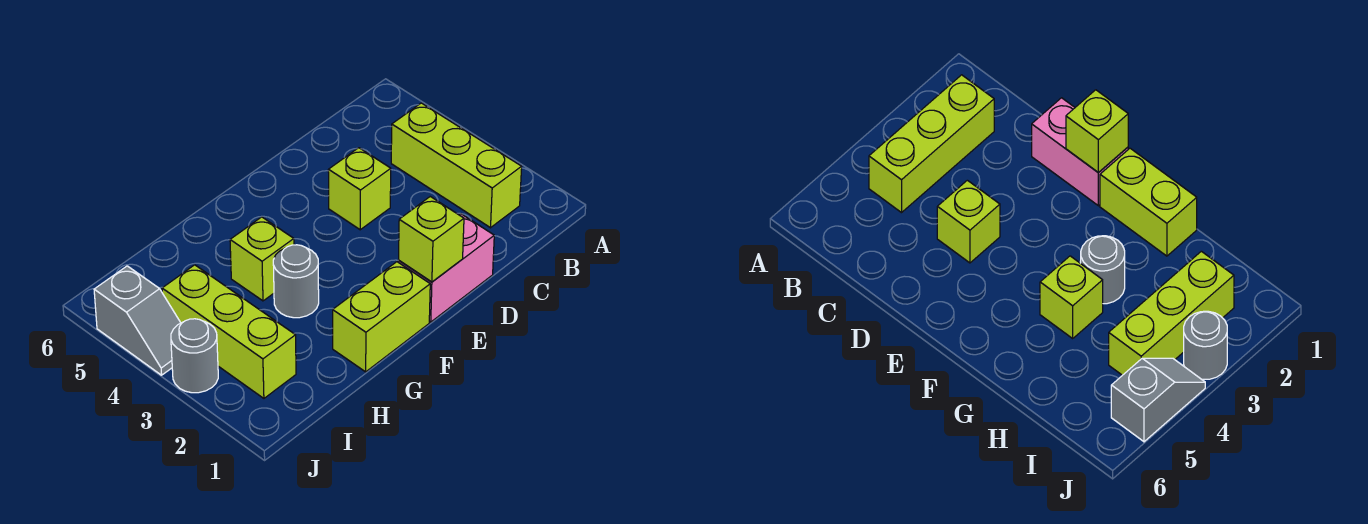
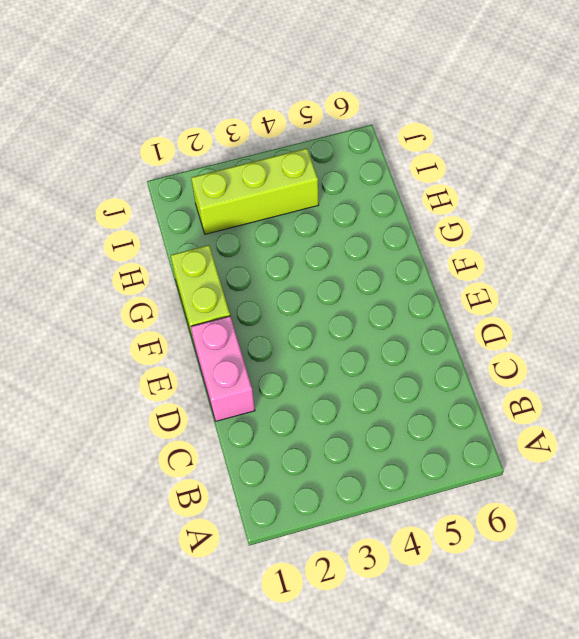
none -> lime brick B2:B4 level 1
none -> lime brick D4 level 1

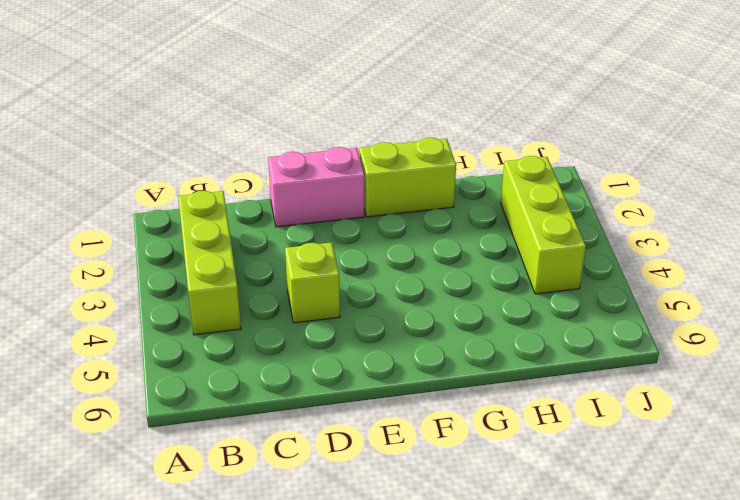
none -> grey round brick G3 level 1
none -> lime brick G4 level 1

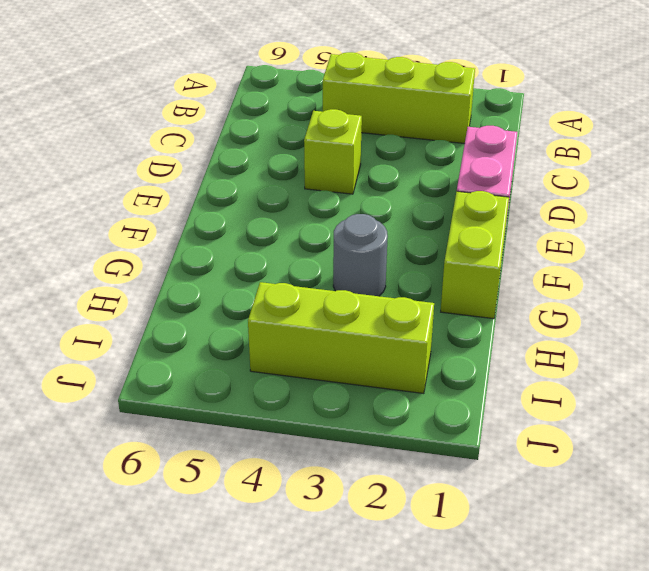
none -> lime brick G4 level 1
none -> grey round brick J3 level 1

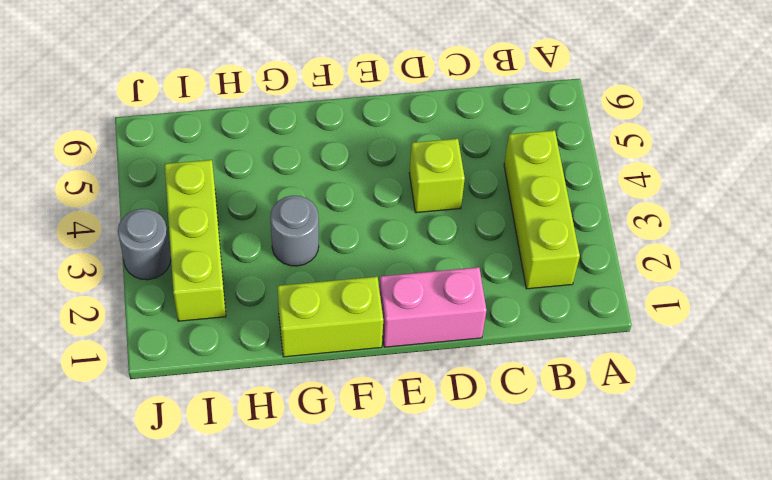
none -> lime brick G4 level 1
none -> grey slope J4:J5 level 1 top 5

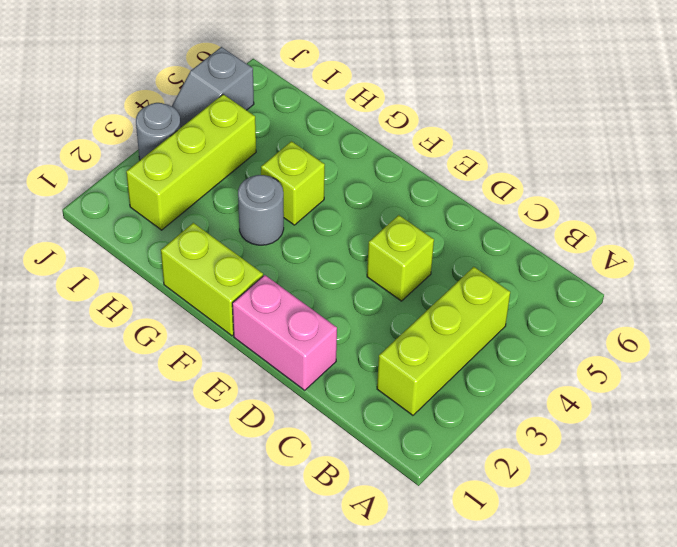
none -> lime brick E1 level 2

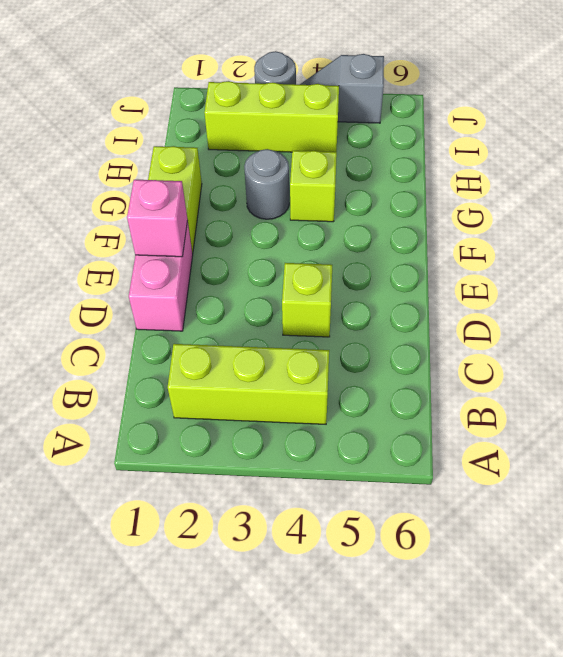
pink brick E1 level 2 -> lime brick E1 level 2

